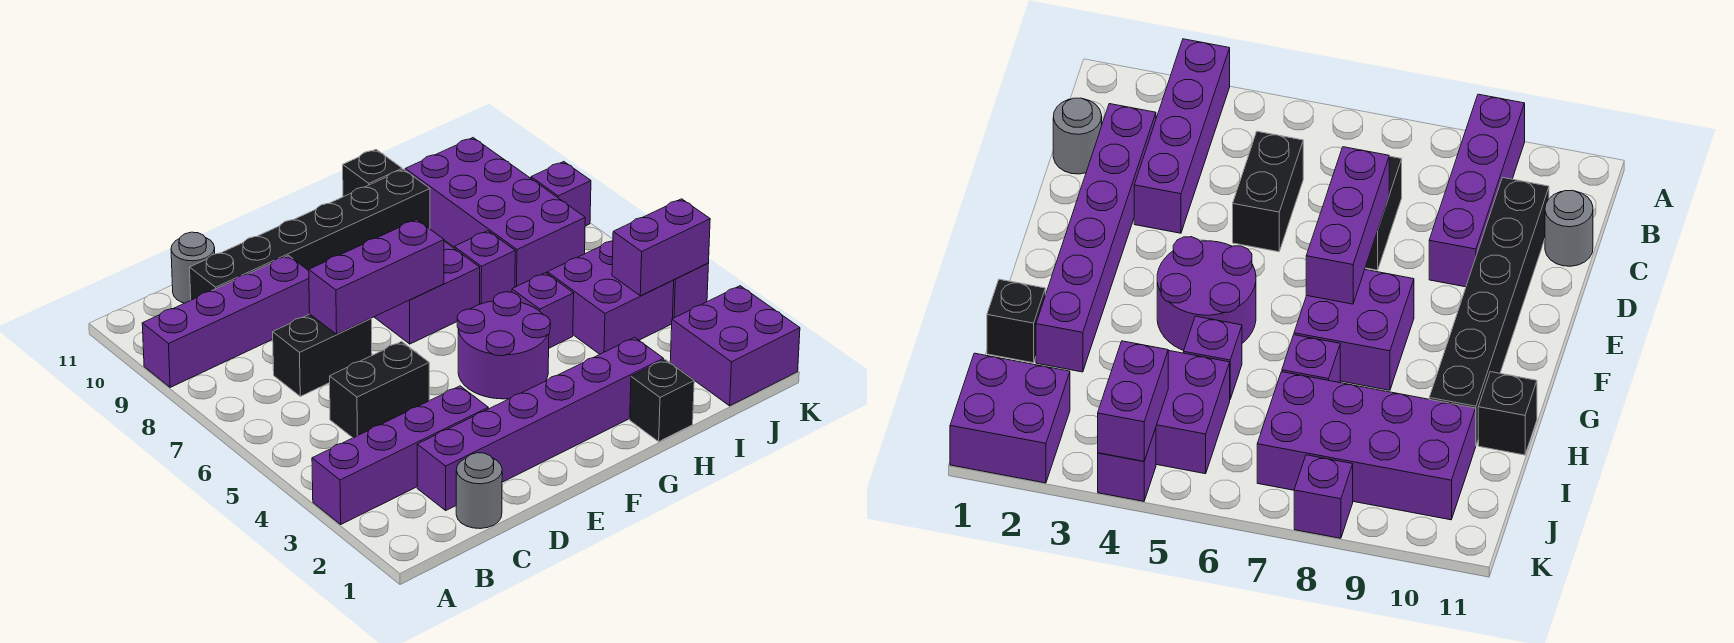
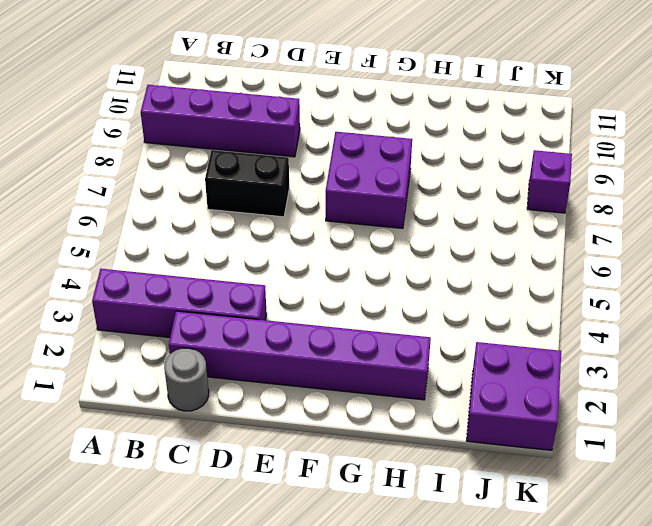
none -> black brick C5:D5 level 1
none -> black brick C10:H10 level 1
none -> grey round brick C11 level 1

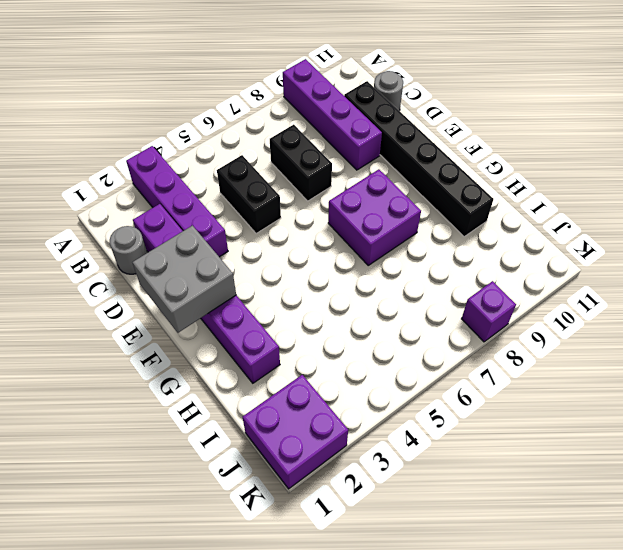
grey brick E1:F2 level 2 -> none
none -> purple round brick F4:G5 level 1
none -> black brick H1 level 1
none -> purple brick H5 level 1

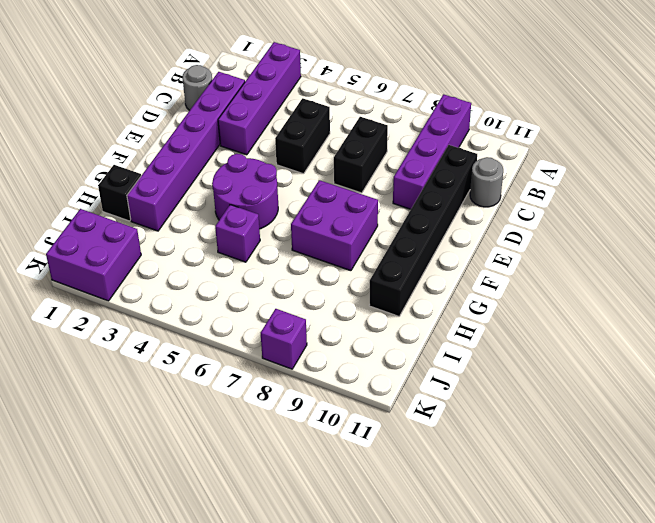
none -> purple brick H7 level 1
none -> black brick H11 level 1
none -> purple brick I4:J5 level 1

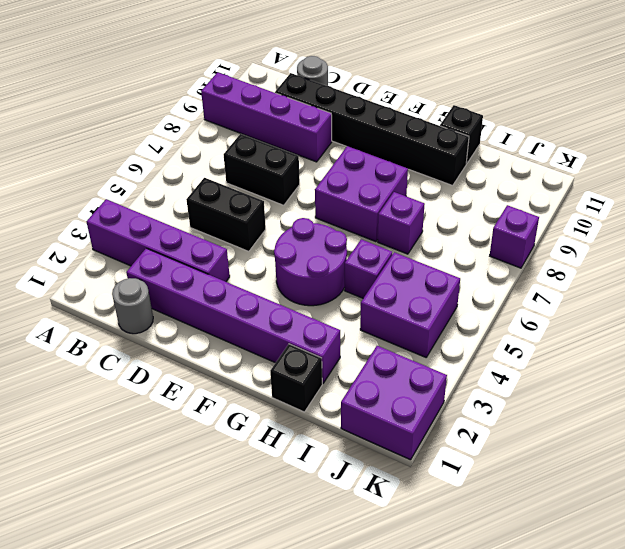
none -> purple brick I7:J10 level 1
none -> purple brick K4 level 1
none -> purple brick D7:F7 level 2

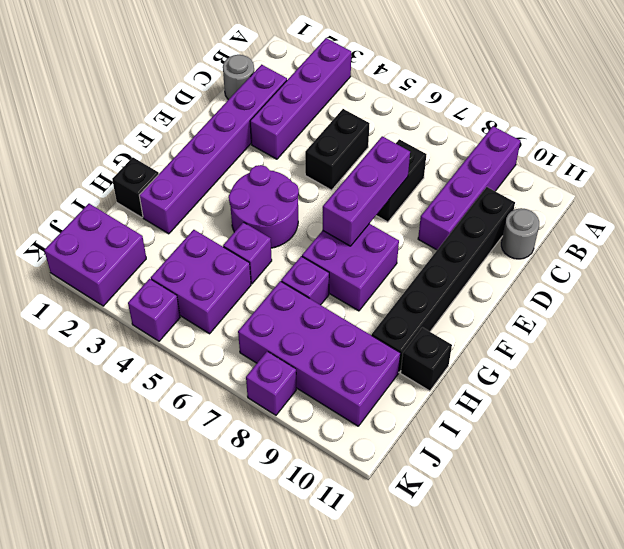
none -> purple brick J4:K4 level 2

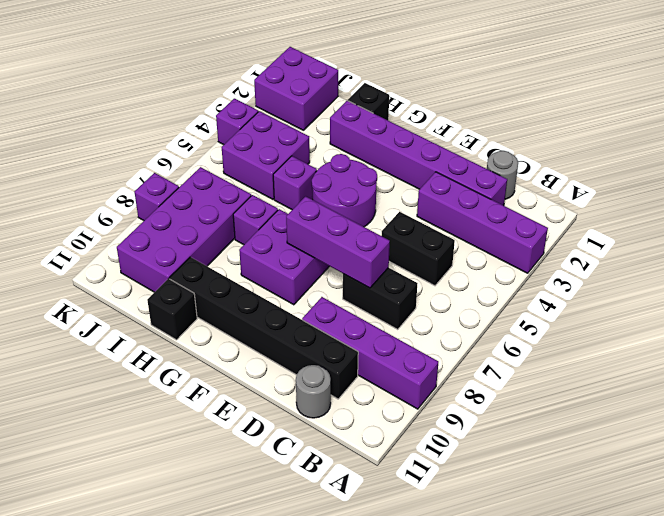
none -> purple brick J4:K4 level 2

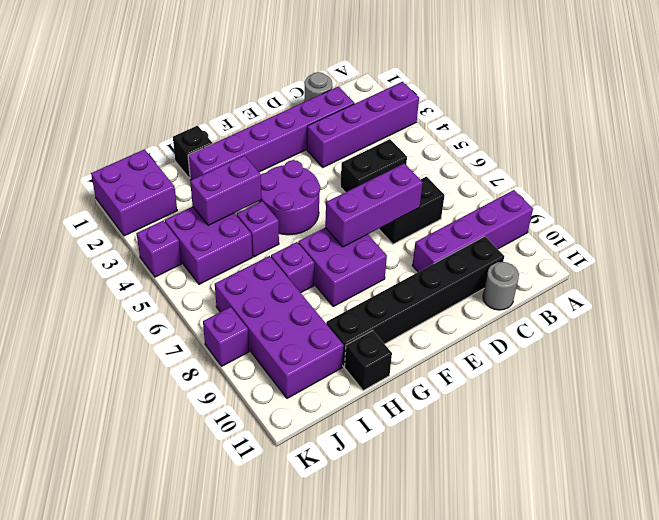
purple brick H4:I4 level 2 -> purple brick J4:K4 level 2

